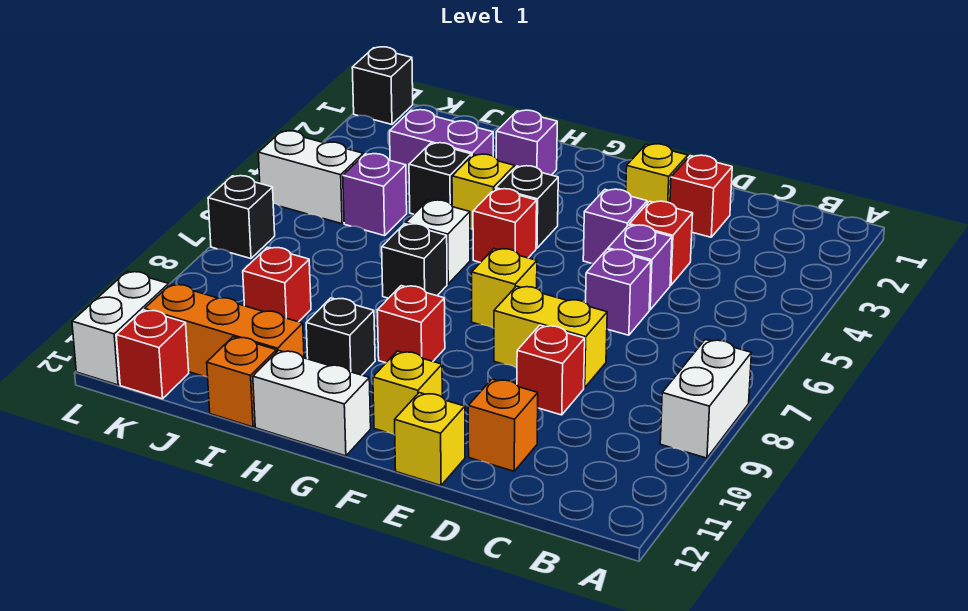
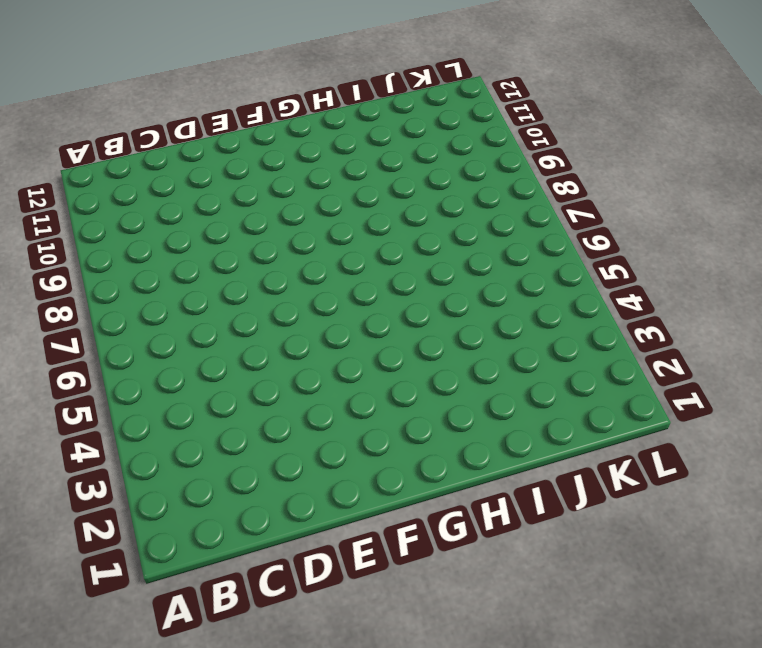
none -> white brick A8:A9 level 1
none -> red brick D2 level 1
none -> red brick D4 level 1
none -> purple brick D5 level 1

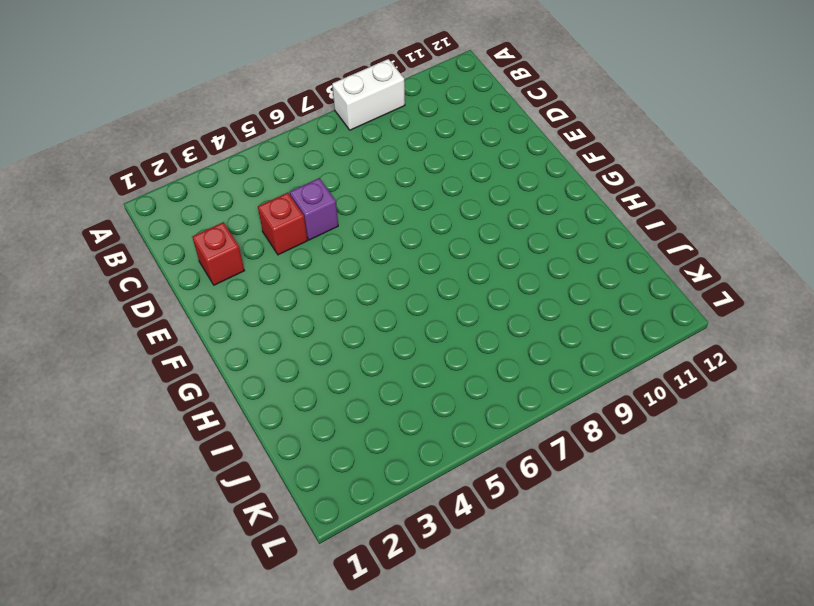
none -> purple brick D6 level 1
none -> yellow brick D8:E8 level 1
none -> red brick D9 level 1
none -> orange brick D11 level 1

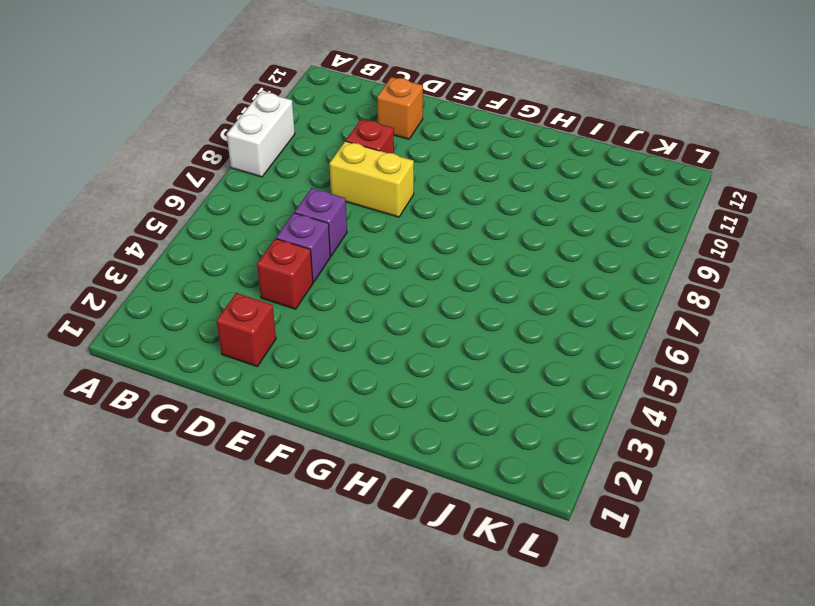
none -> yellow brick E2 level 1
none -> purple brick E4 level 1
none -> yellow brick E12 level 1
none -> yellow brick F7 level 1

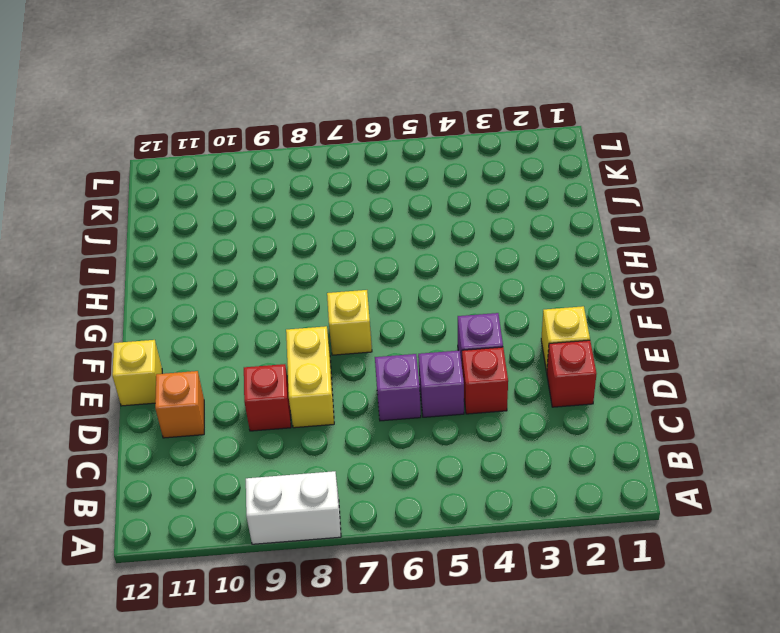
none -> yellow brick F11 level 1
none -> black brick G4 level 1
none -> red brick G5 level 1
none -> red brick G9 level 1

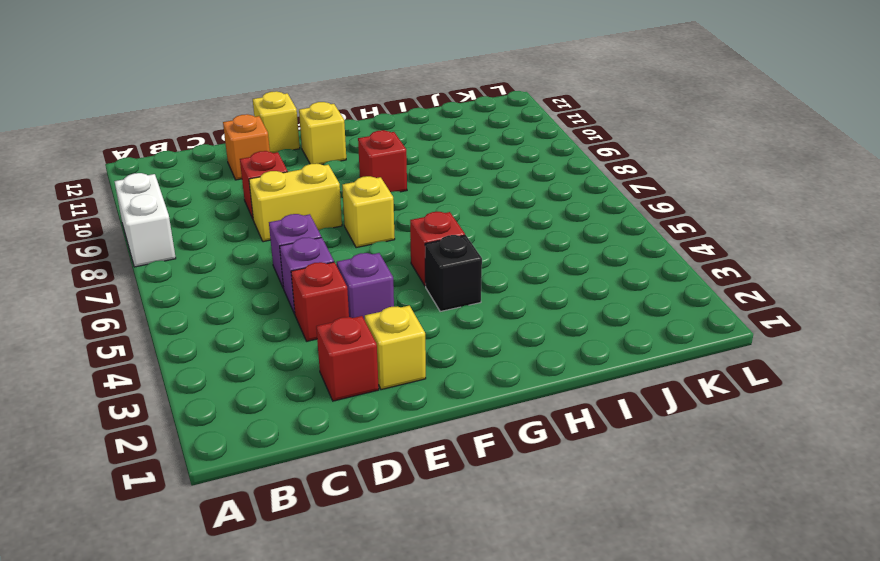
none -> white brick G12:H12 level 1
none -> purple brick H2 level 1
none -> yellow brick H4 level 1
none -> white brick H6 level 1

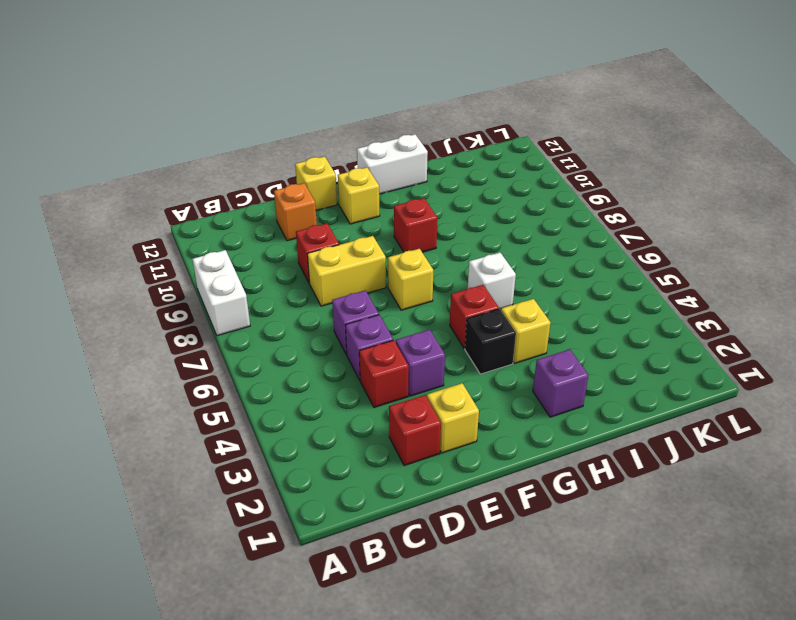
none -> black brick H7 level 1
none -> black brick H10 level 1
none -> purple brick I3:J3 level 1
none -> black brick I4 level 1

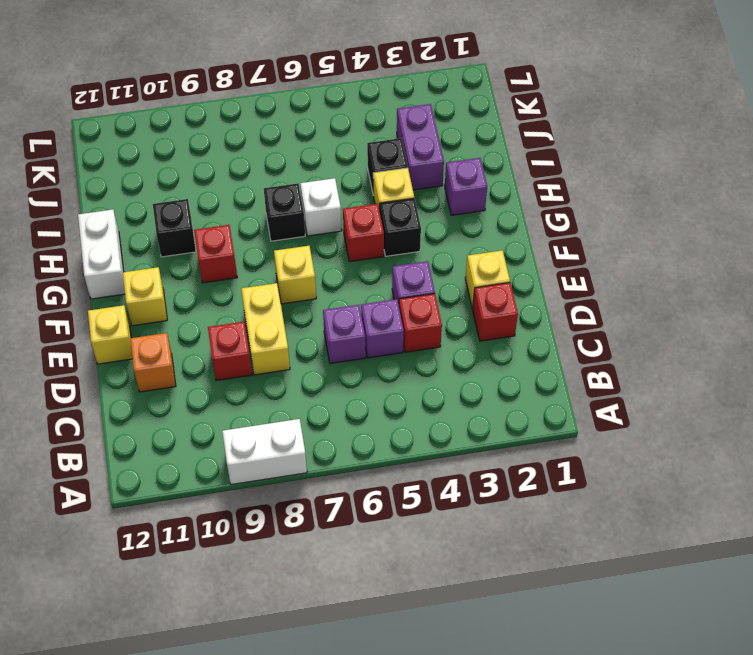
none -> orange brick I11:K11 level 1
none -> orange brick I12 level 1
none -> purple brick J5 level 1
none -> red brick J9 level 1

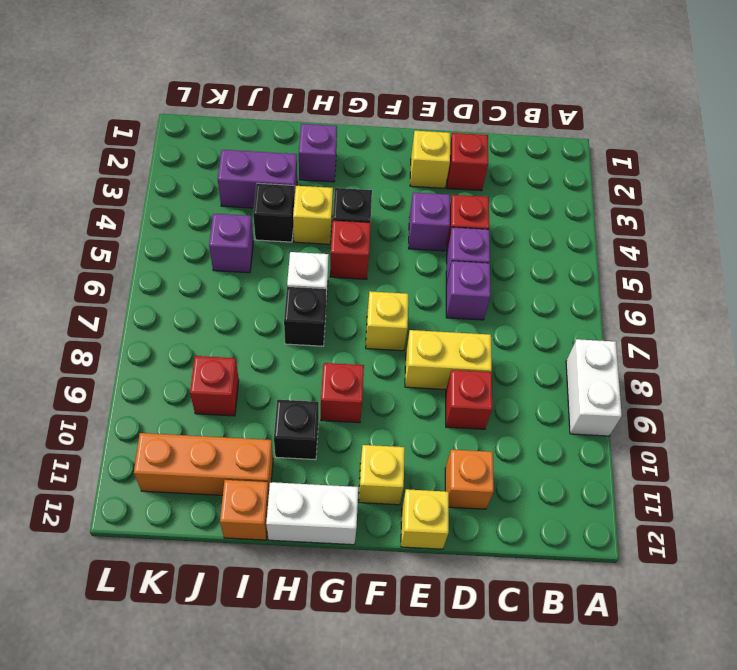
none -> white brick K5:L5 level 1
none -> red brick K12 level 1
none -> black brick L1 level 1
none -> black brick L7 level 1

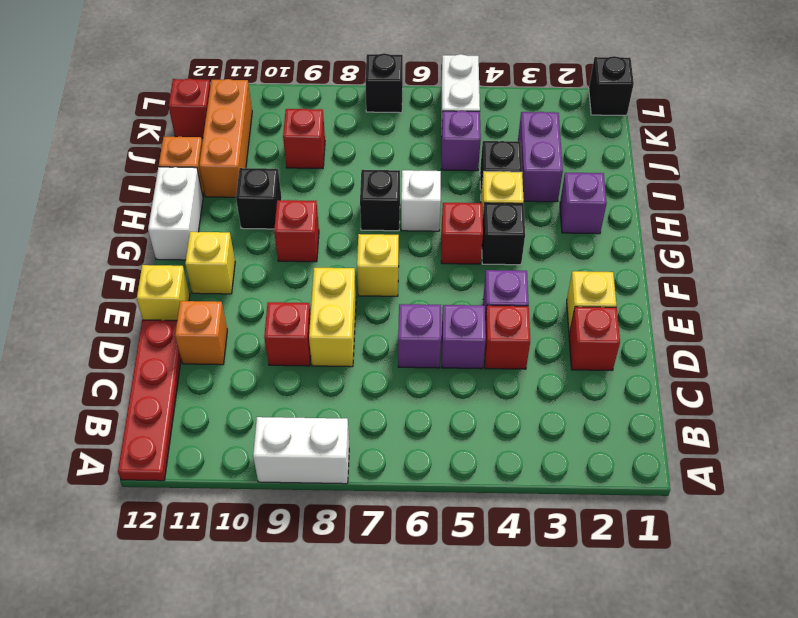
red plate A12:D12 level 1 -> none
none -> white brick L11:L12 level 1

